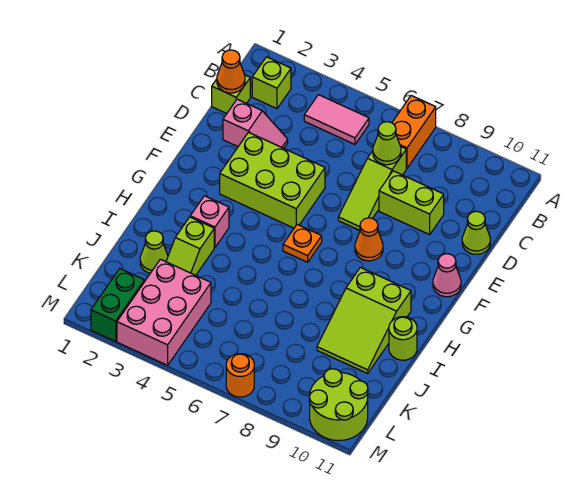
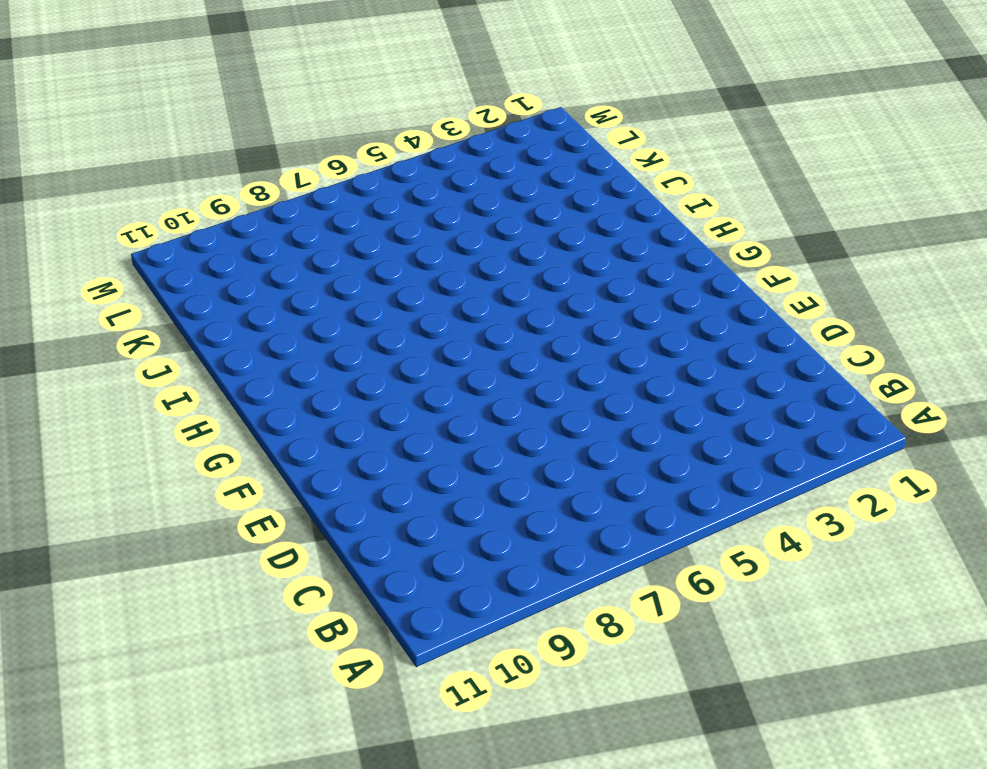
none -> orange brick A7:B7 level 1
none -> lime brick B2 level 1
none -> pink tile B4:B5 level 1

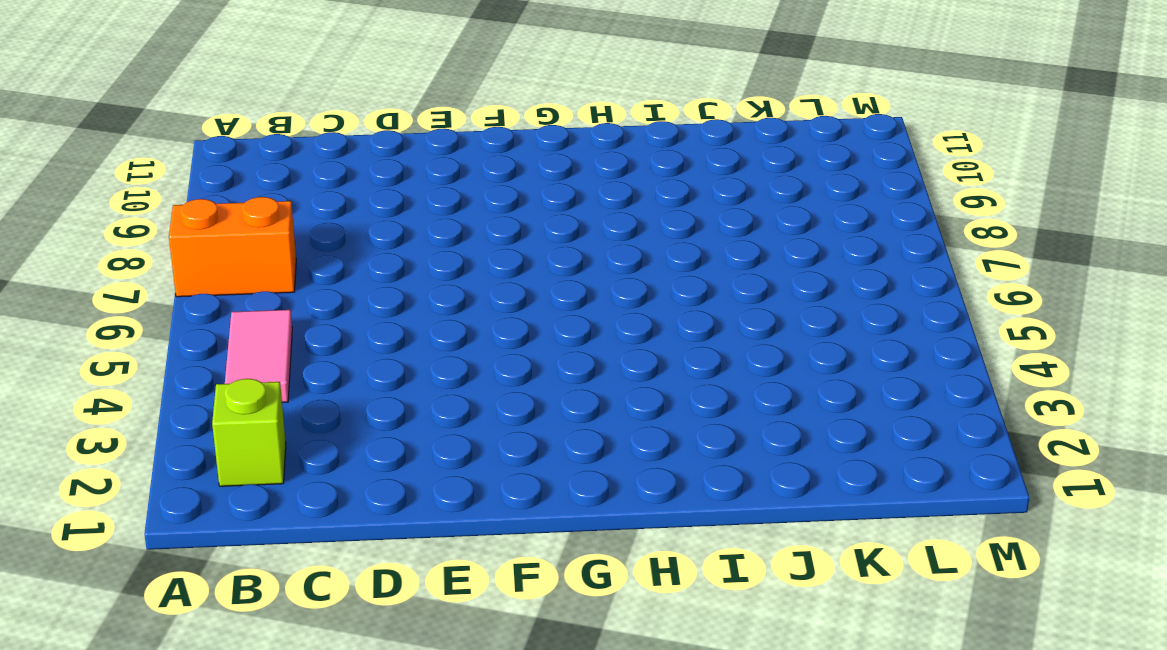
none -> lime brick C1 level 1
none -> lime slope C7:E7 level 1 top C
none -> pink slope D2:D3 level 1 top 2

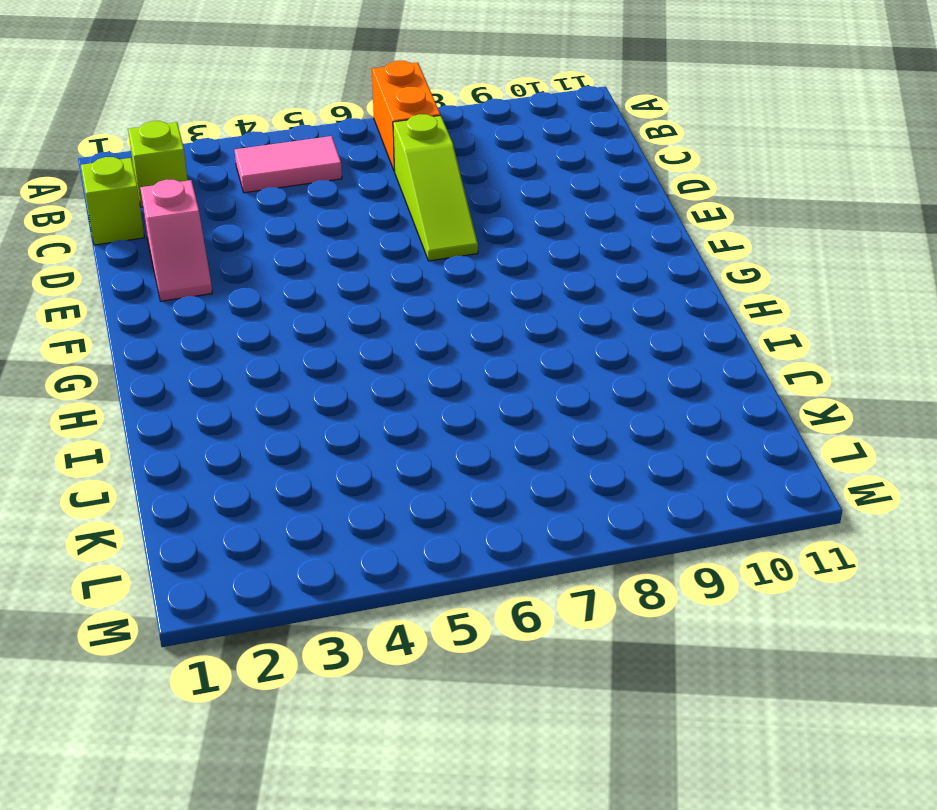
pink slope D2:E2 level 1 top D -> pink slope D2:D3 level 1 top 2
none -> lime brick D8:D9 level 1
none -> lime cone D11 level 1
none -> lime brick E3:F5 level 1

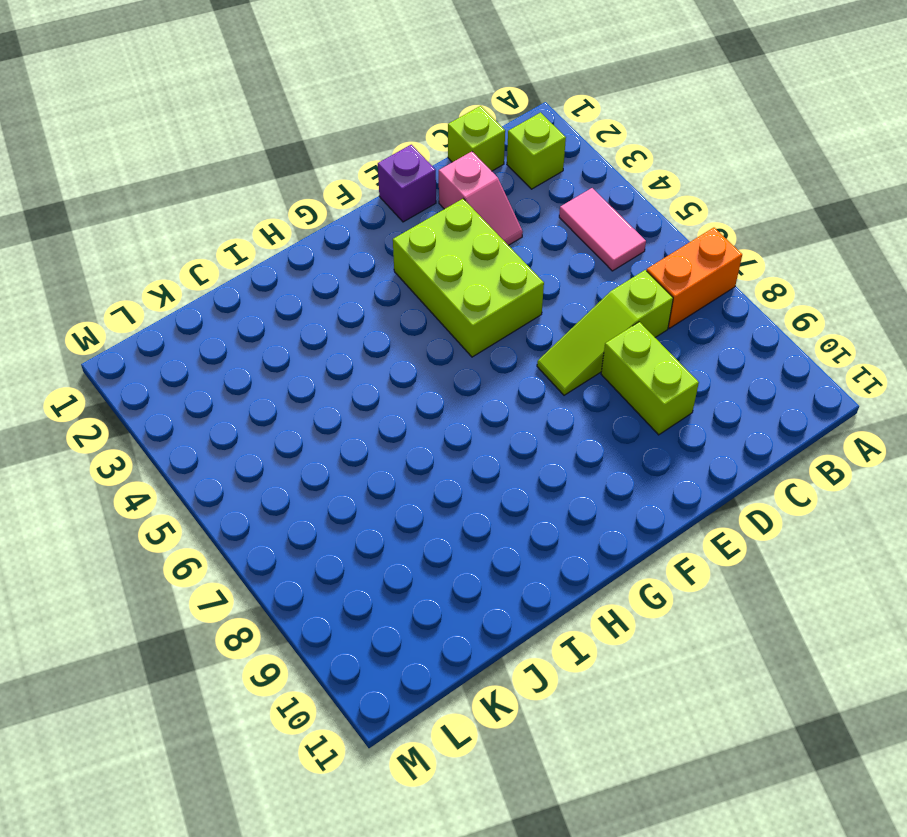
purple brick E1 level 1 -> none
none -> lime cone D11 level 1
none -> orange cone F8 level 1
none -> pink cone F11 level 1

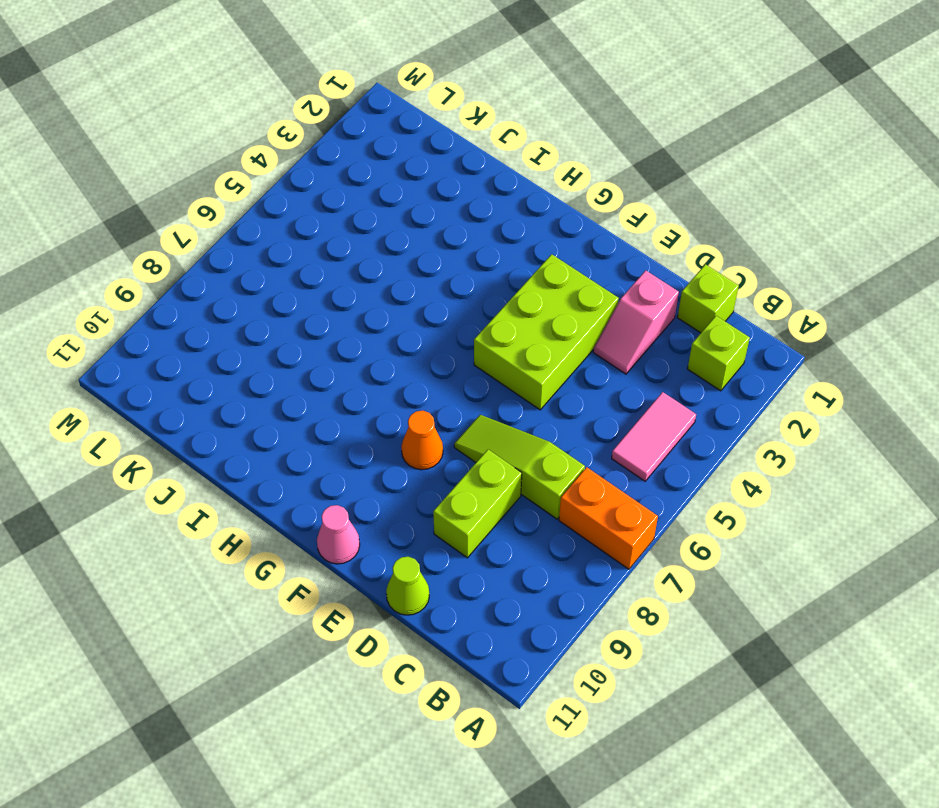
none -> orange plate G6 level 1
none -> pink brick H3 level 1
none -> lime slope H9:J10 level 1 top H

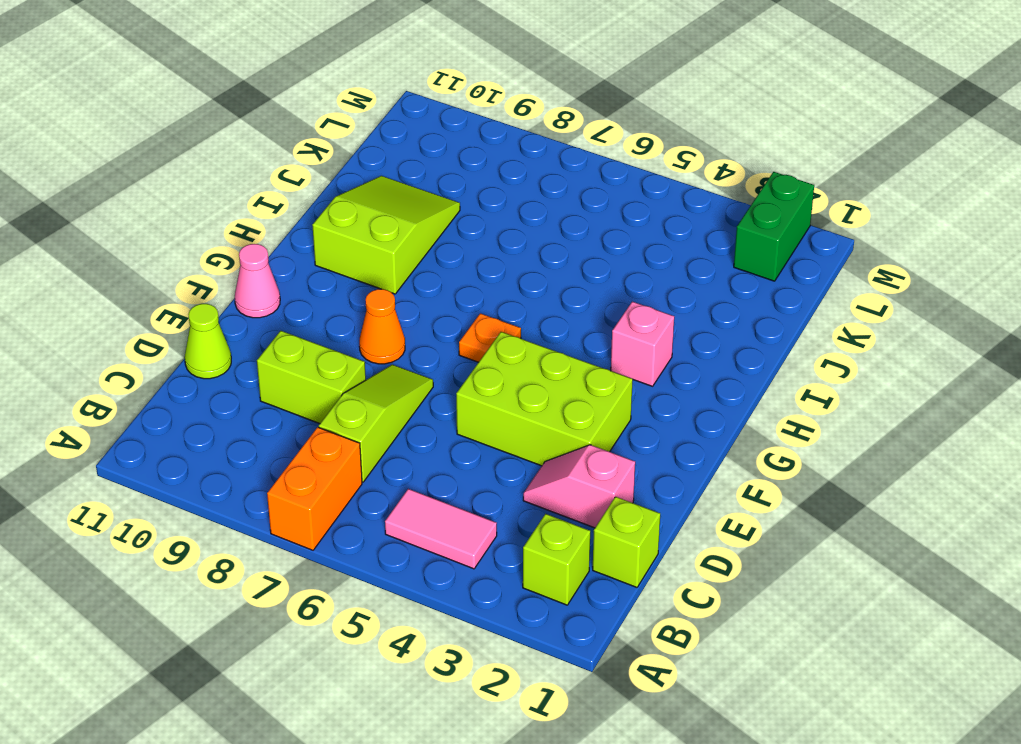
none -> lime slope I3:J3 level 1 top I
none -> lime round brick I11 level 1
none -> lime cone J2 level 1

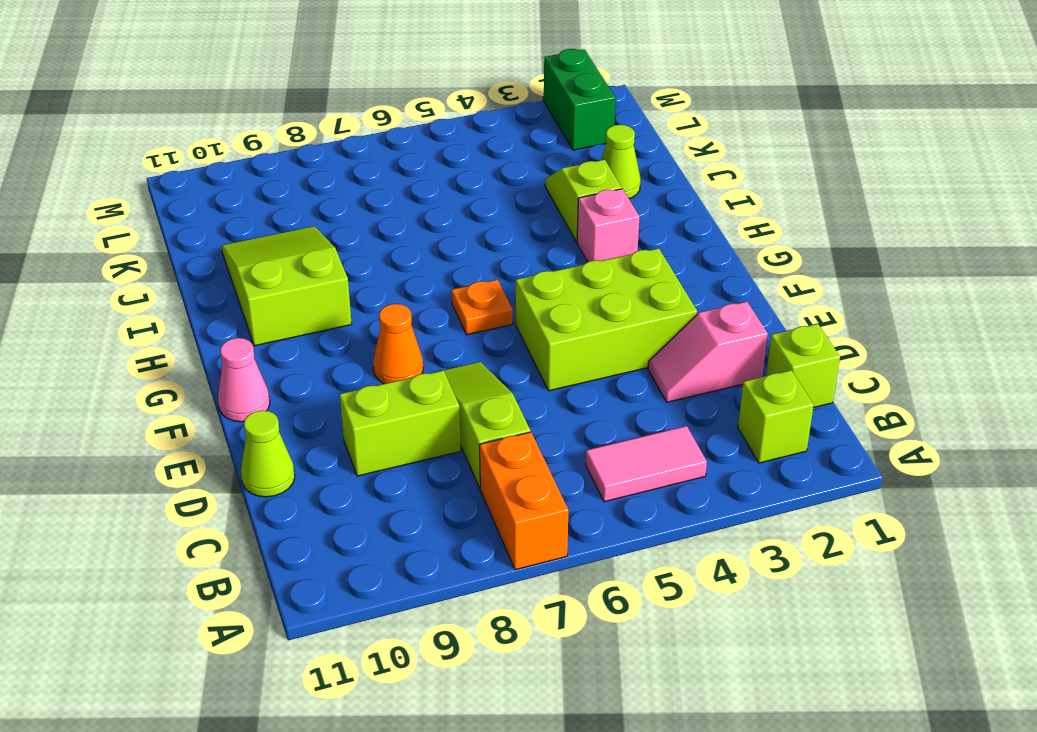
none -> lime round brick I11 level 1
none -> pink brick K3:M4 level 1
none -> lime round brick L10:M11 level 1

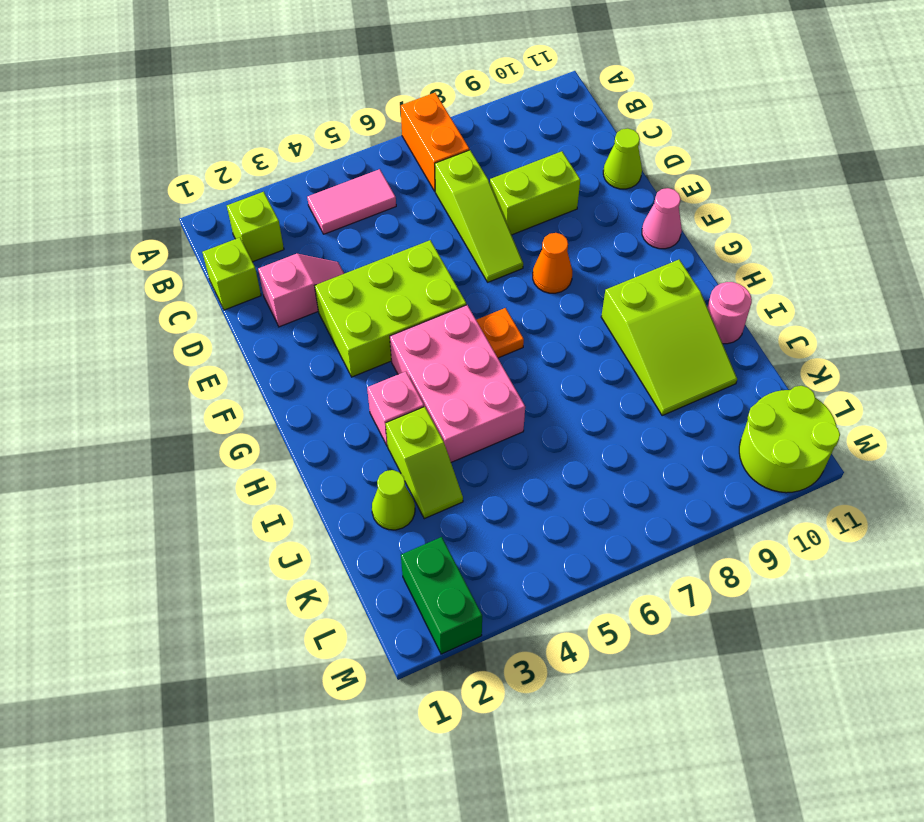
pink brick G4:I5 level 1 -> pink brick K3:M4 level 1
pink round brick I11 level 1 -> lime round brick I11 level 1
none -> orange round brick M7 level 1
none -> orange cone C1 level 2
none -> lime cone C7 level 2

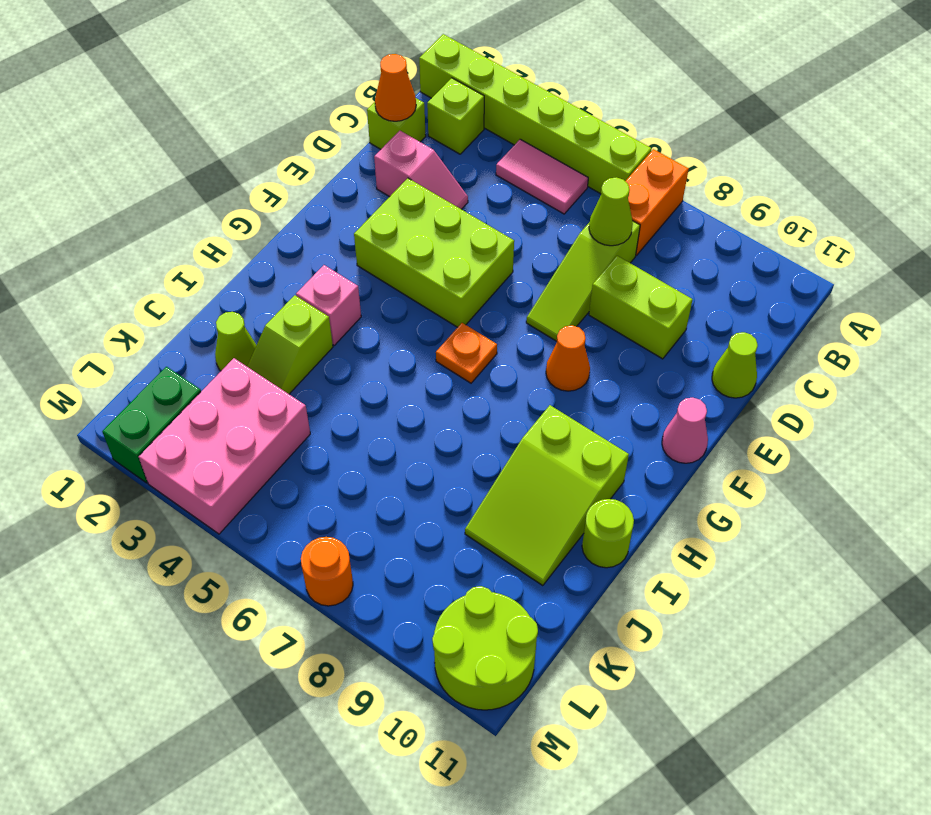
lime brick A1:A6 level 1 -> none

